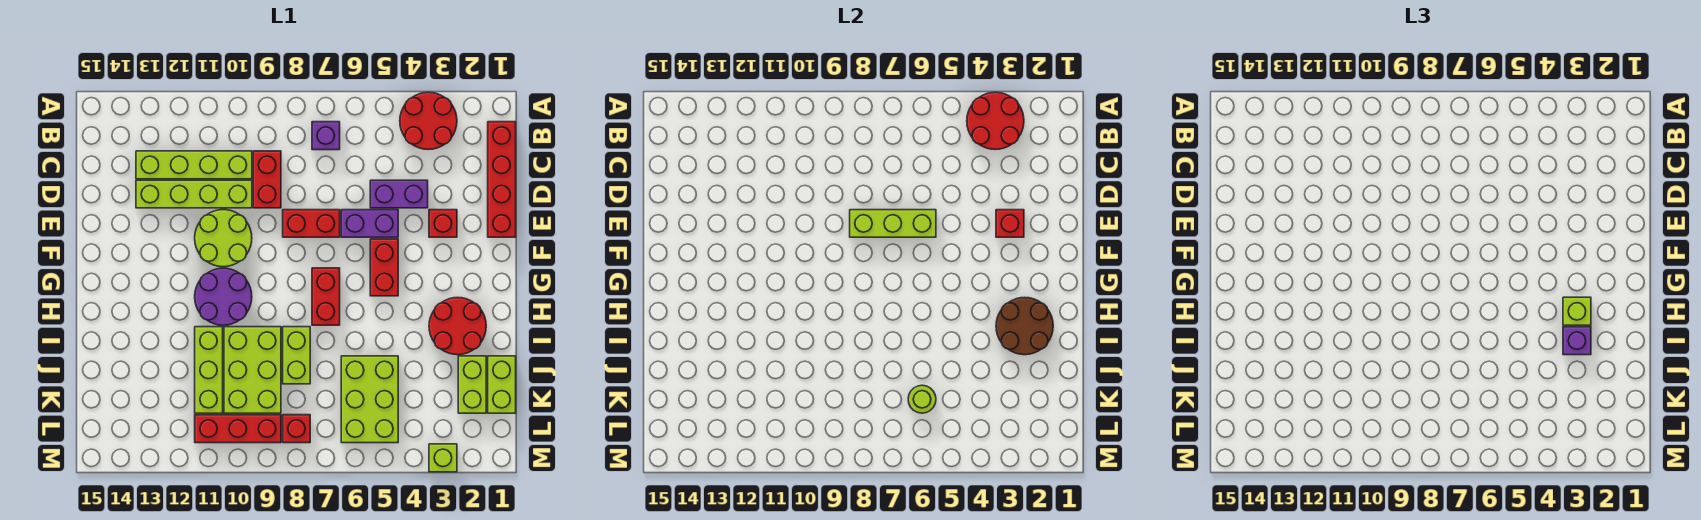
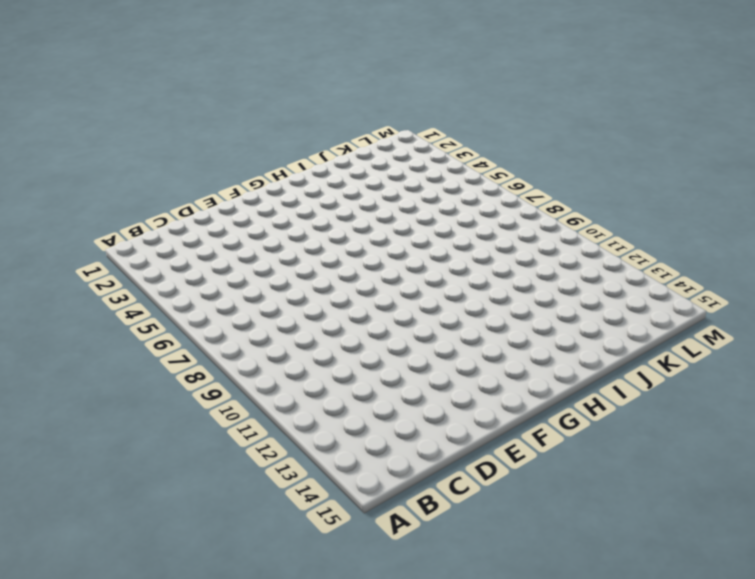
none -> red round brick A3:B4 level 1
none -> red brick B1:E1 level 1
none -> purple brick B7 level 1
none -> red brick C9:D9 level 1

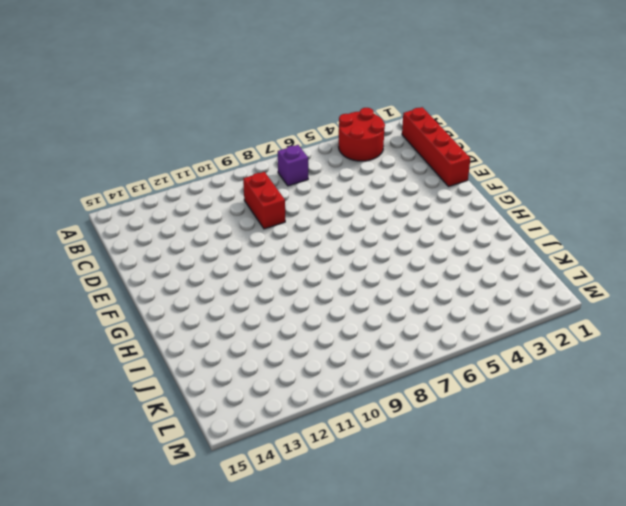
none -> lime brick C10:C13 level 1
none -> purple brick D4:D5 level 1
none -> lime brick D10:D13 level 1
none -> red brick E3 level 1

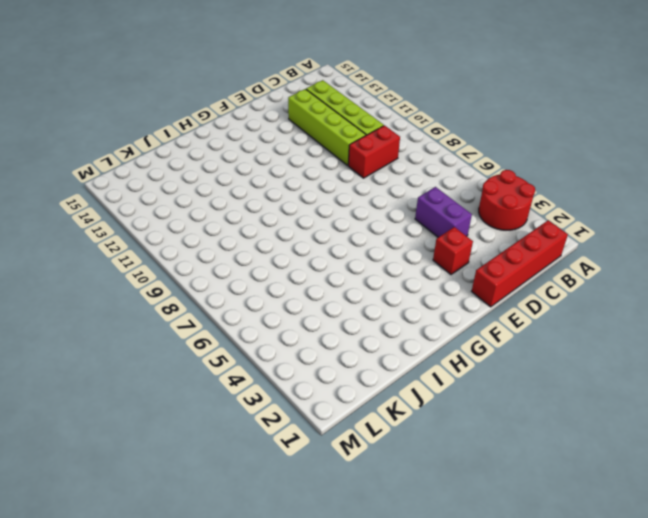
none -> purple brick B7 level 1
none -> purple brick E5:E6 level 1
none -> red brick E7:E8 level 1
none -> lime round brick E10:F11 level 1

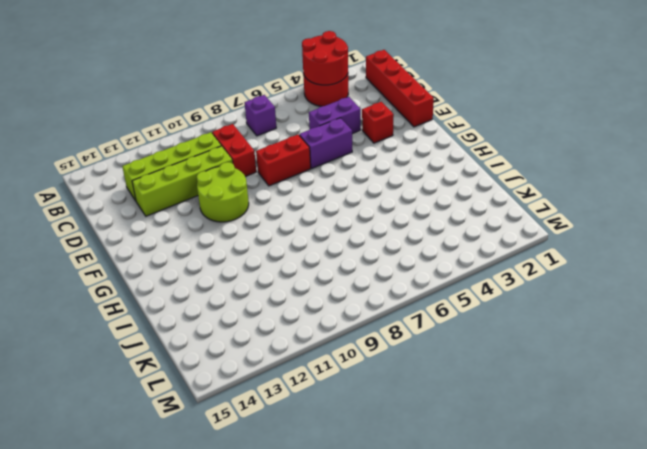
none -> red brick F5:G5 level 1
none -> red brick G7:H7 level 1
none -> purple round brick G10:H11 level 1
none -> red round brick H2:I3 level 1

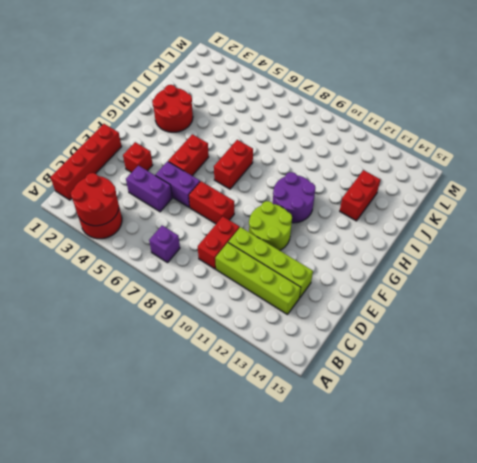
red brick I13:J13 level 1 -> none
none -> lime brick I8:J8 level 1
none -> lime brick I9:K10 level 1
none -> lime brick I11:K11 level 1
none -> lime brick J1:K1 level 1

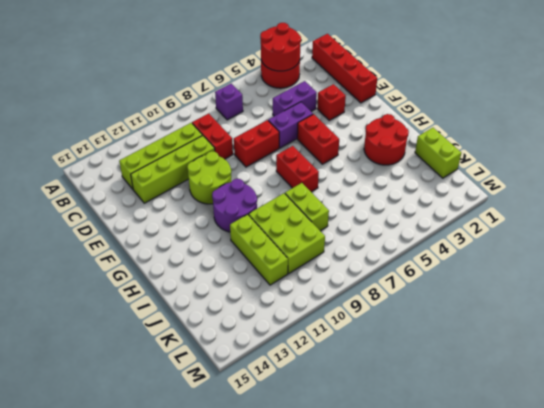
none -> lime brick J2:K2 level 1
none -> lime brick J5:L6 level 1
none -> red brick L8 level 1
none -> red brick L9:L11 level 1

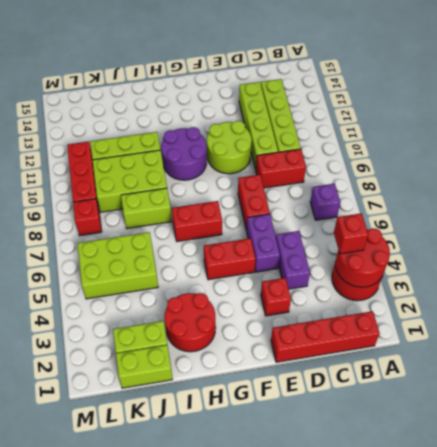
red brick B4 level 3 -> red brick E3 level 2
none -> lime brick M3 level 1
none -> lime brick E6:E8 level 2
none -> brown round brick H2:I3 level 2
none -> lime round brick K6 level 2

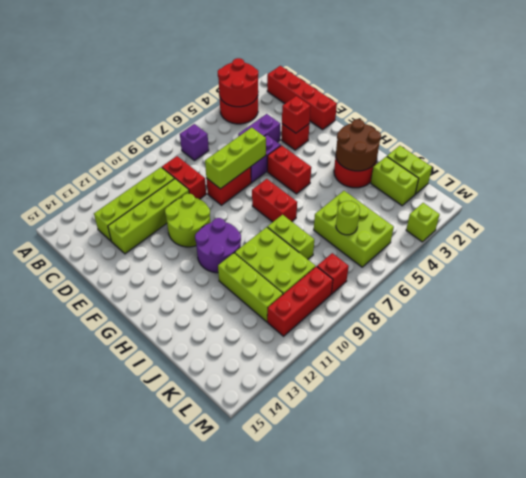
none -> lime brick H3 level 3
none -> purple brick I3 level 3

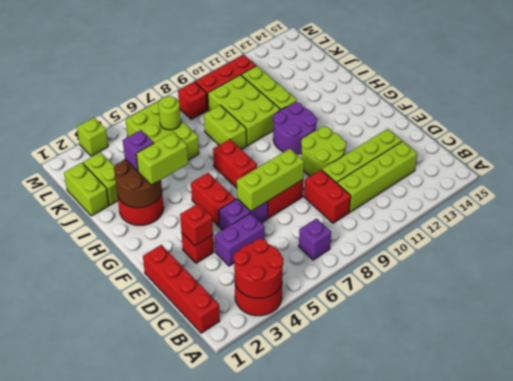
lime brick H3:H4 level 3 -> lime brick H3 level 3

